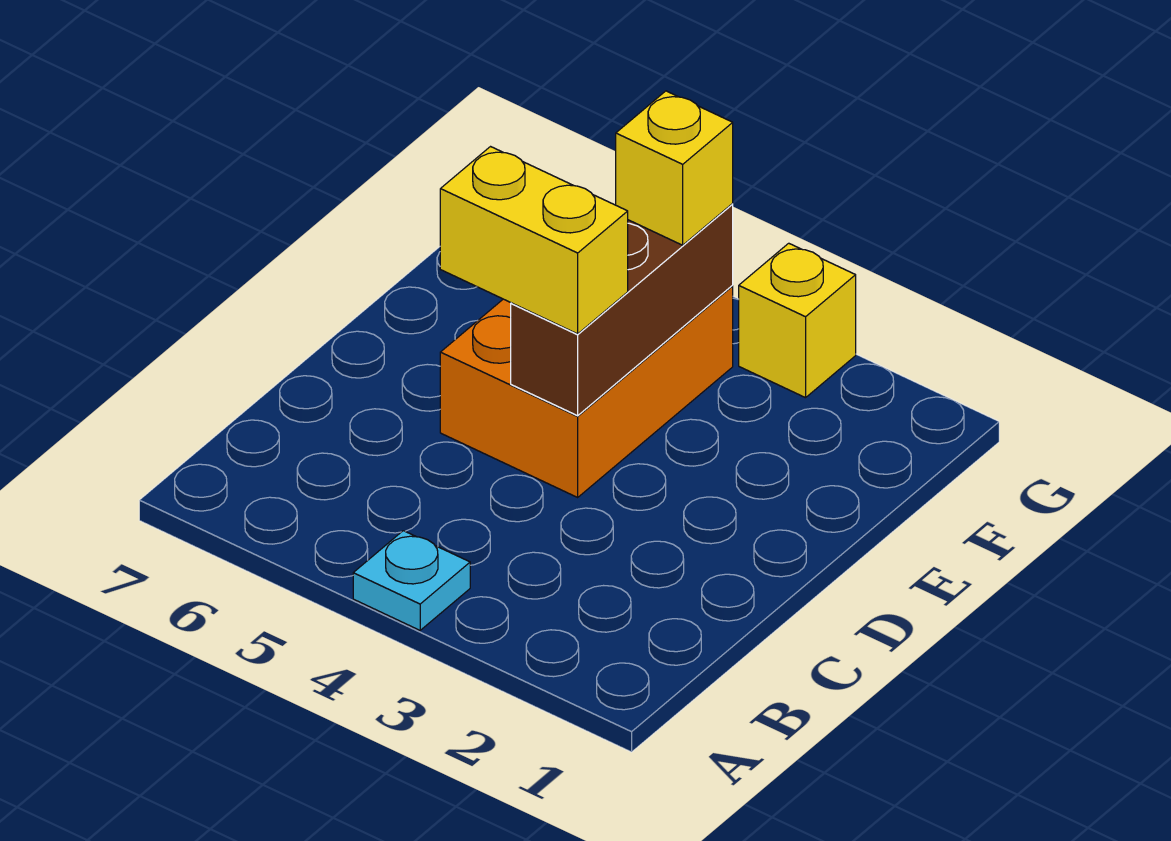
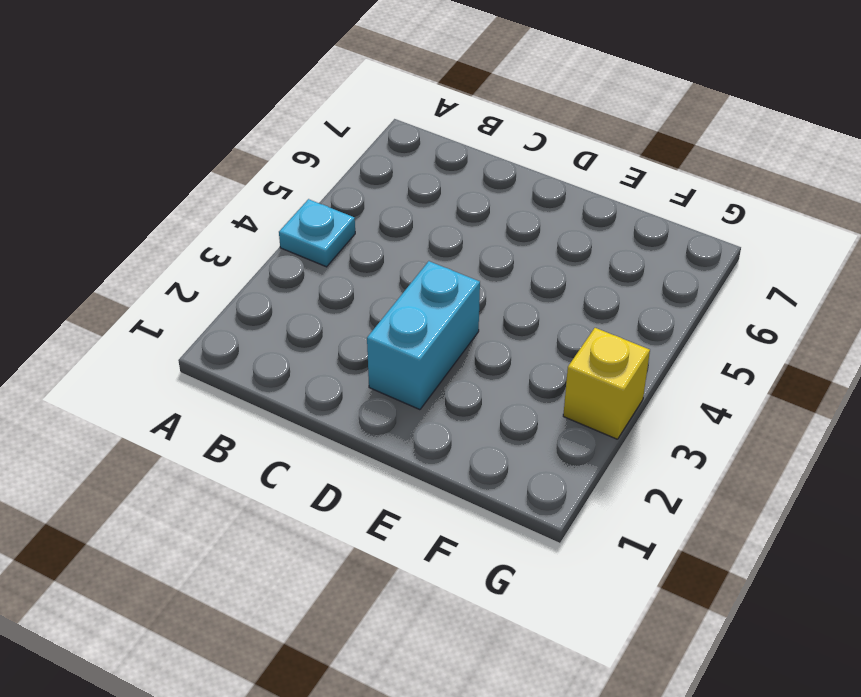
cyan brick D2:D3 level 1 -> none
none -> orange brick D4:F5 level 1
none -> brown brick D4:F4 level 2

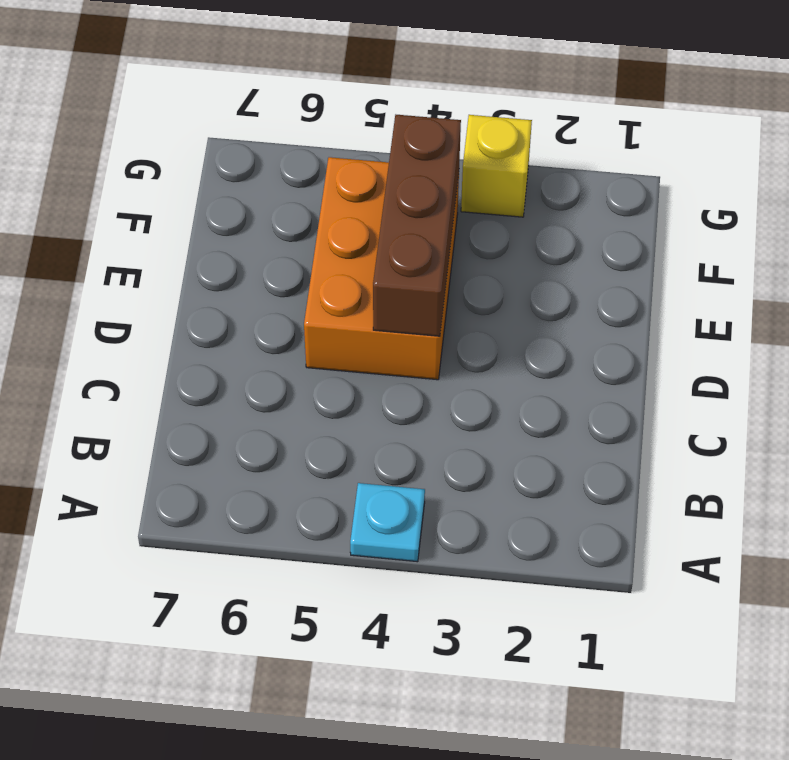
none -> yellow brick D4:D5 level 3
none -> yellow brick F4 level 3

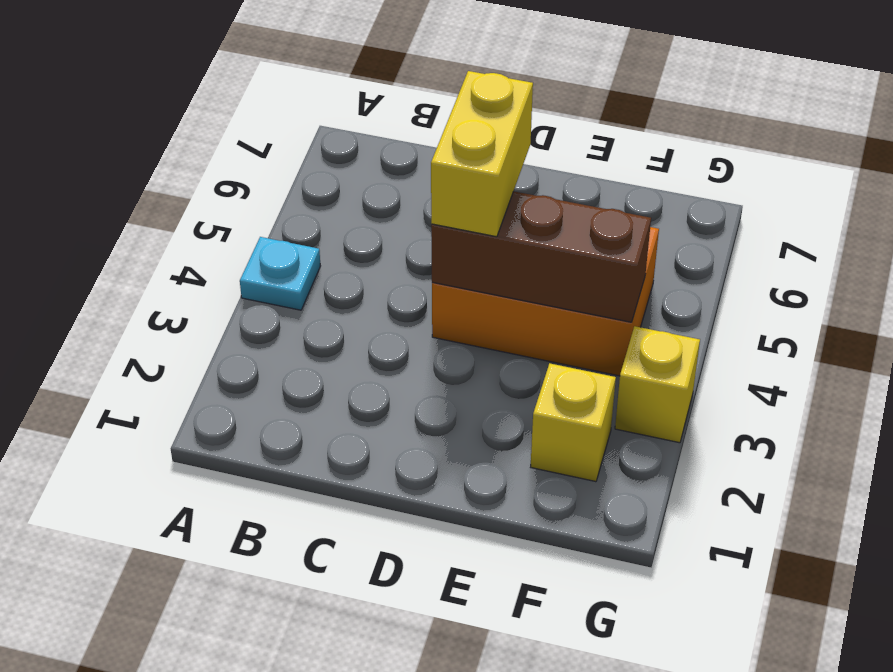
yellow brick F2 level 1 -> yellow brick F4 level 3

